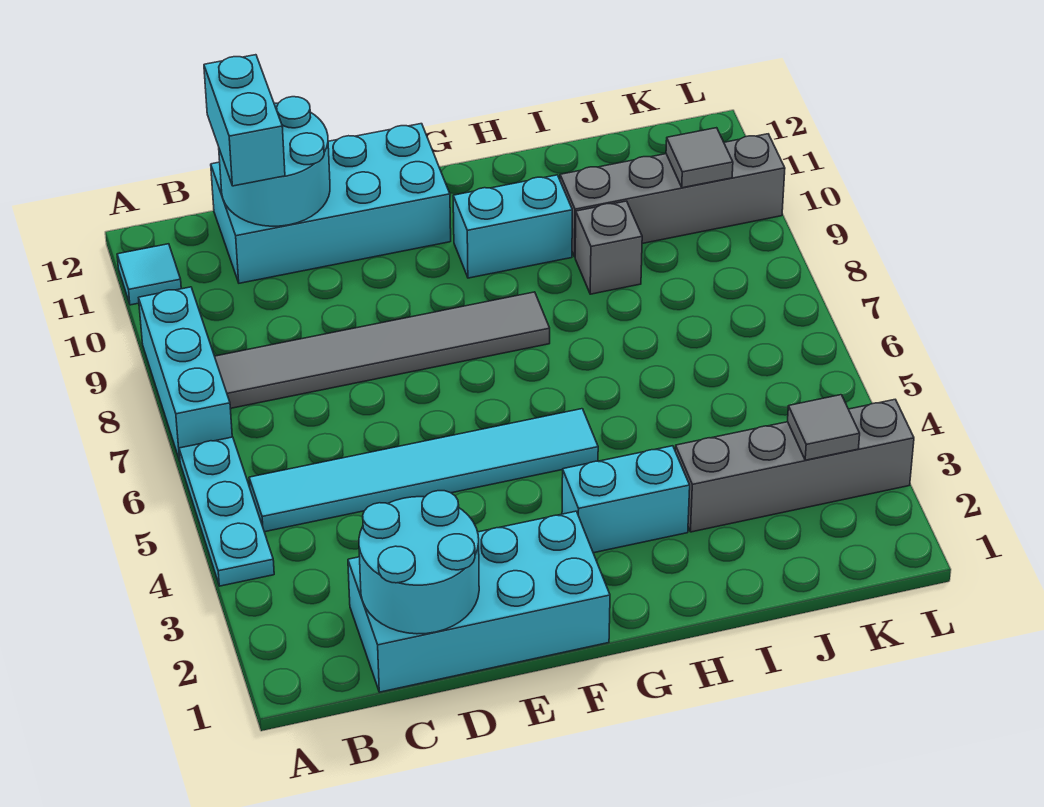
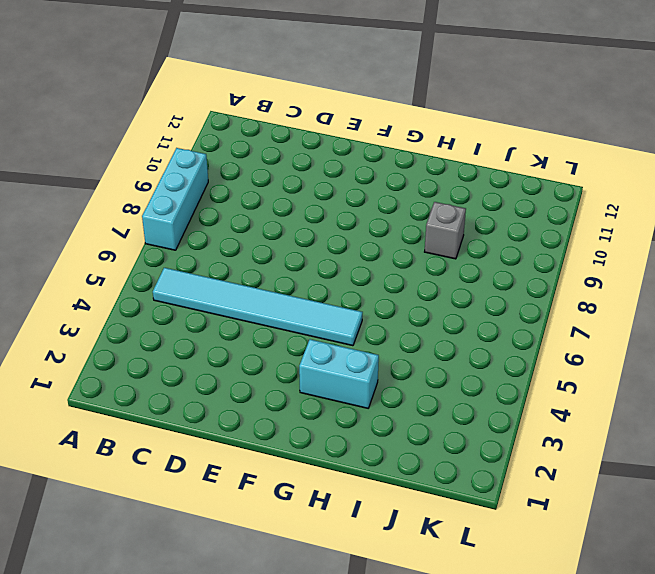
none -> cyan plate A4:A6 level 1
none -> cyan tile A11 level 1
none -> grey tile B8:G8 level 1

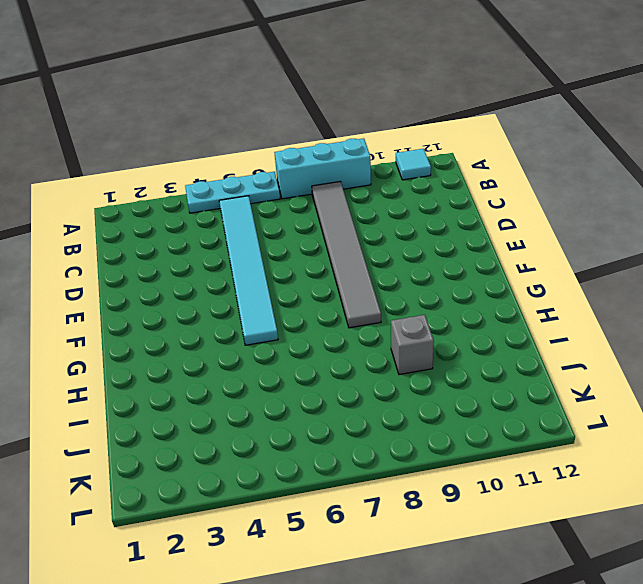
none -> cyan brick C1:F2 level 1
none -> cyan brick C11:F12 level 1
none -> cyan brick G3:H3 level 1

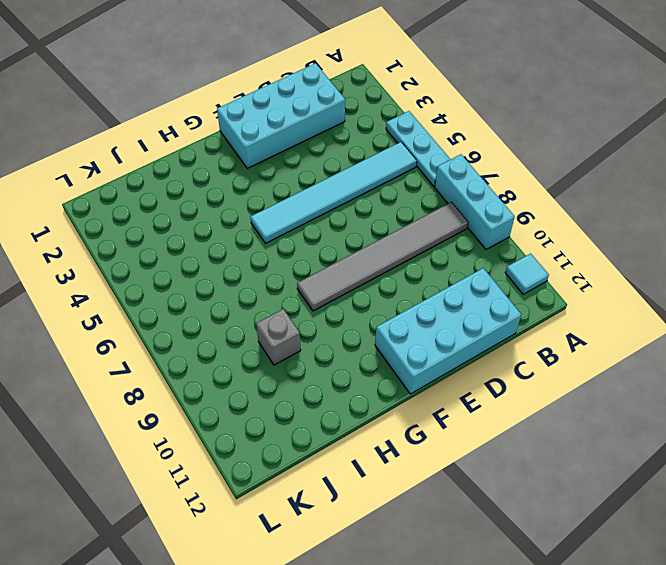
none -> cyan brick G3:H3 level 1
none -> cyan brick G10:H10 level 1
none -> grey brick I3:L3 level 1

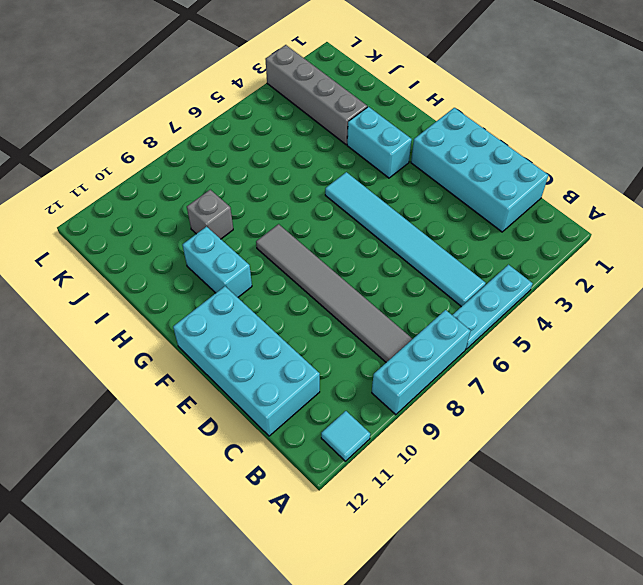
none -> grey brick I10:L10 level 1
none -> cyan round brick C1:D2 level 2
none -> cyan round brick C11:D12 level 2

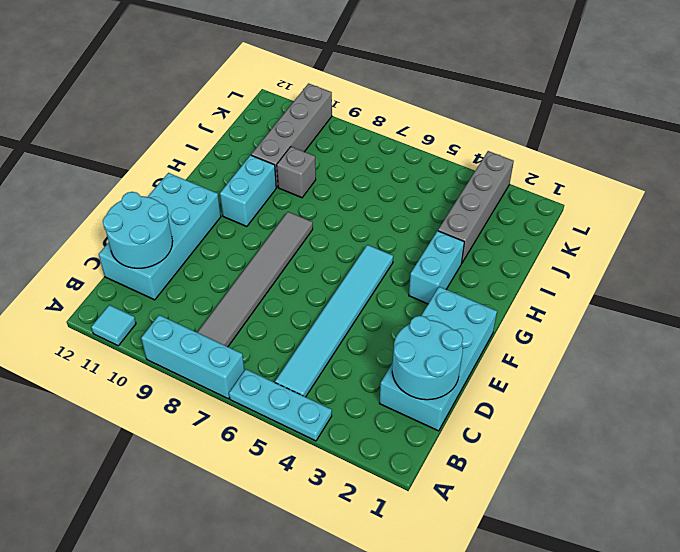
none -> grey tile K3 level 2
none -> grey tile K10 level 2
none -> cyan brick C11:C12 level 3

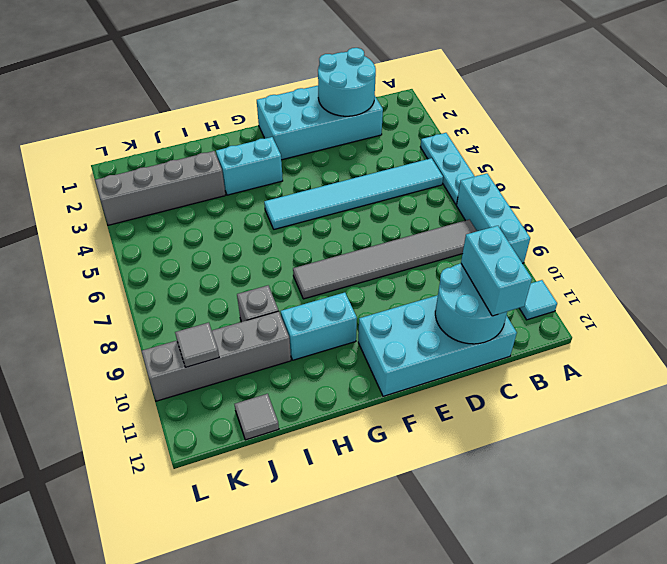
grey tile J12 level 1 -> grey tile K3 level 2

